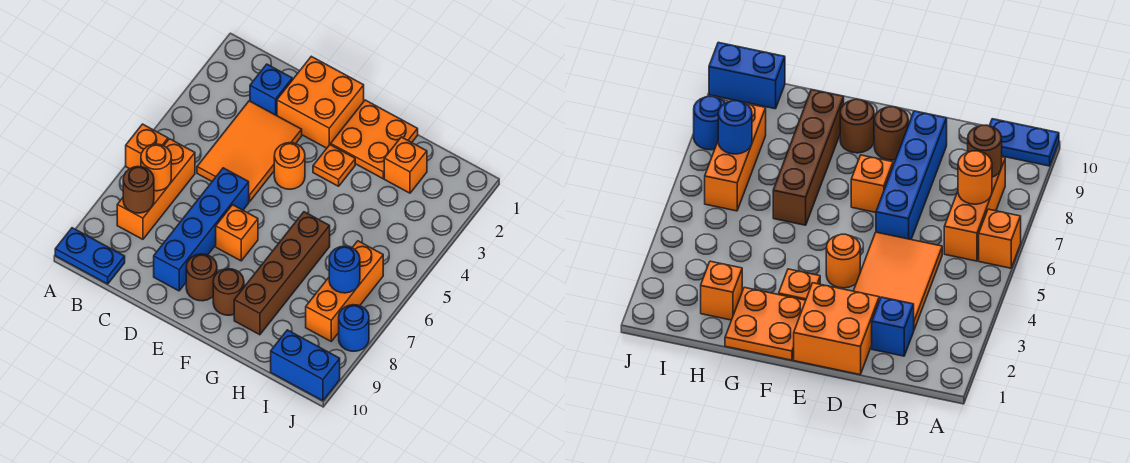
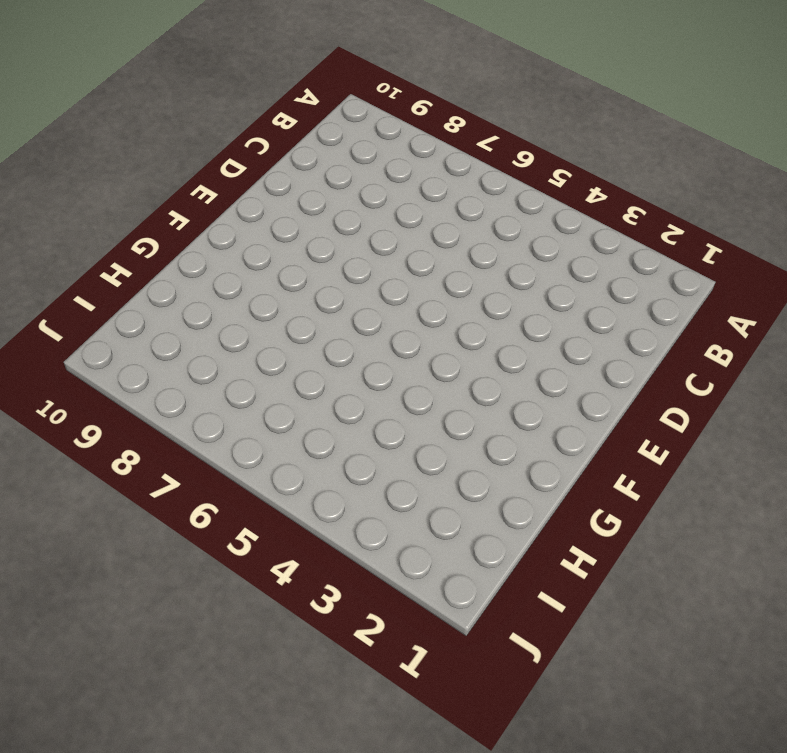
none -> orange brick A6 level 1
none -> blue plate A10:B10 level 1
none -> orange brick B6:B8 level 1

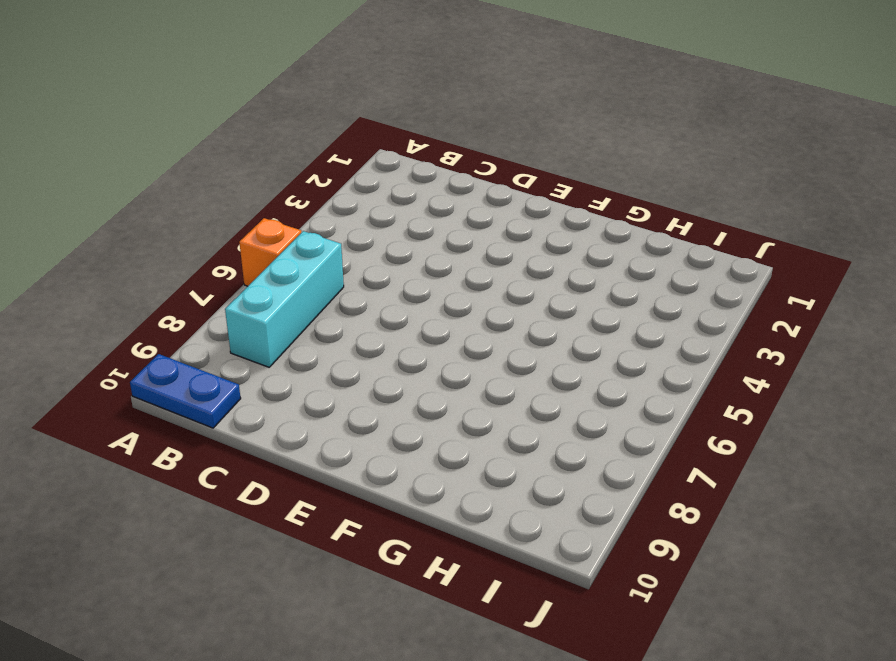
cyan brick B6:B8 level 1 -> orange brick B6:B8 level 1
none -> blue brick C2 level 1
none -> orange tile C3:D5 level 1
none -> orange brick D1:E2 level 1

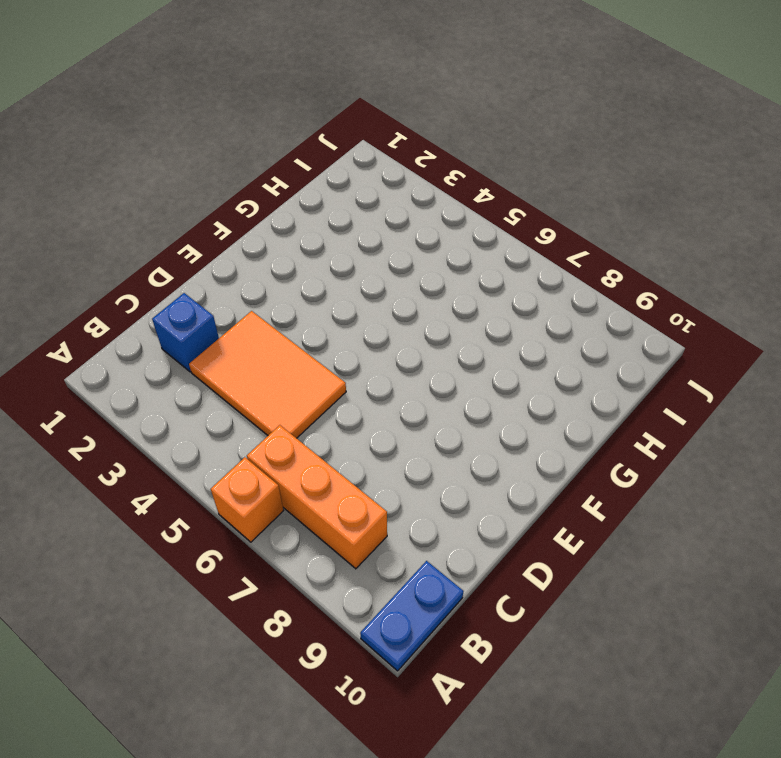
none -> orange brick D1:E2 level 1
none -> blue brick D6:D9 level 1
none -> orange round brick E4 level 1

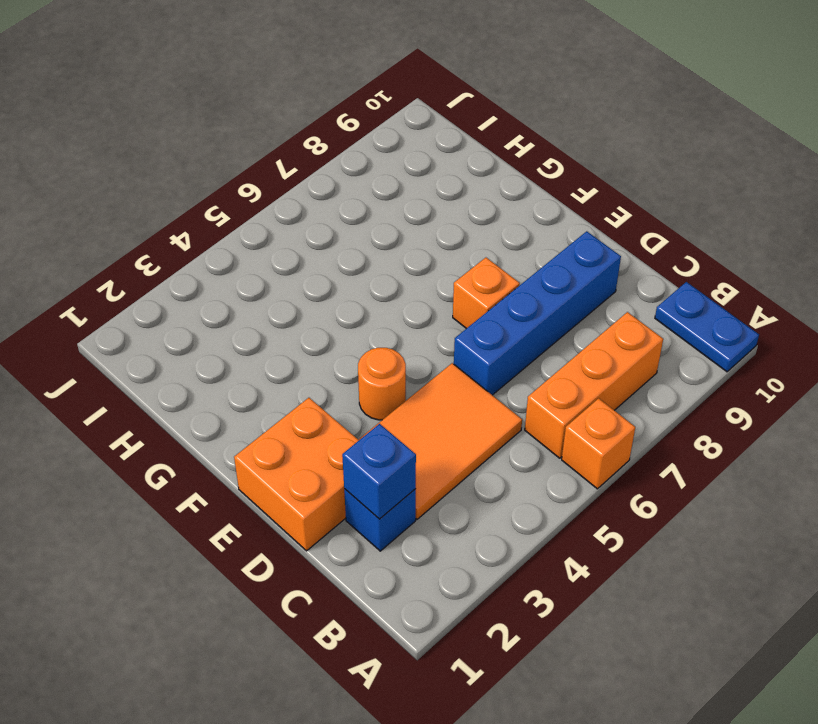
blue brick C2 level 2 -> none
none -> brown round brick E9 level 1
none -> orange plate F1:G2 level 1
none -> orange plate F3 level 1

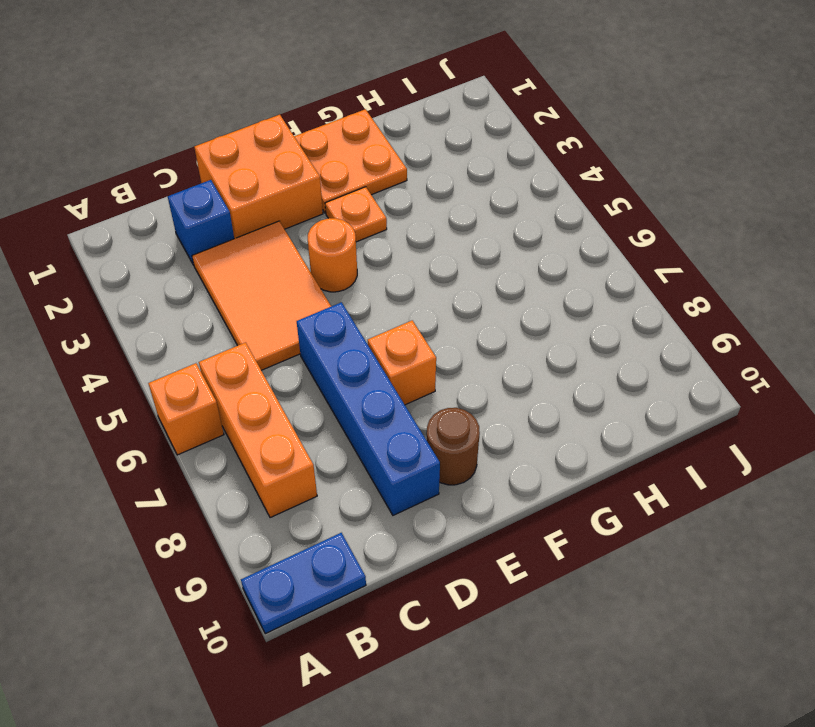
none -> brown round brick F9 level 1
none -> brown brick G6:G9 level 1
none -> orange brick H2 level 1

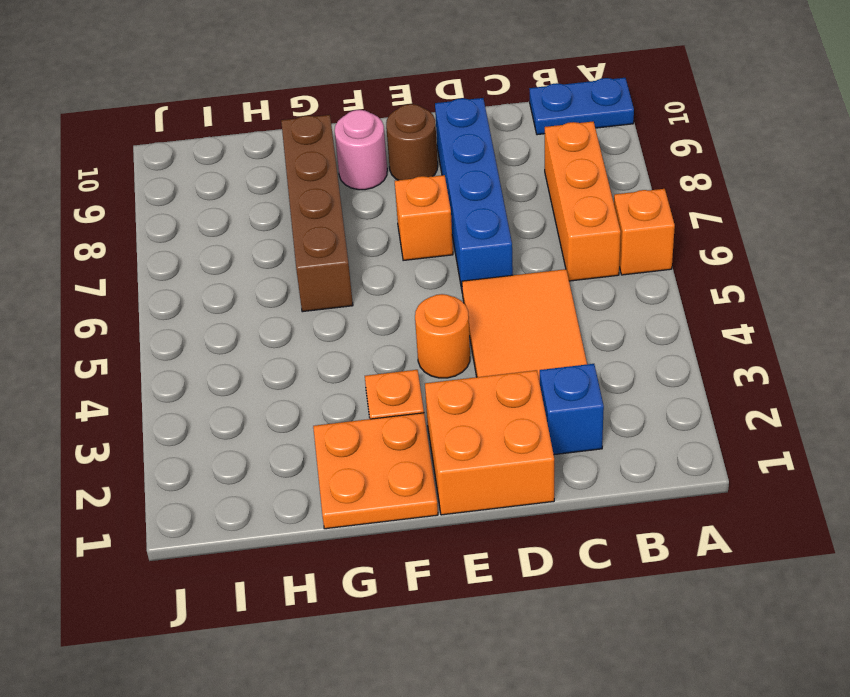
pink round brick F9 level 1 -> brown round brick F9 level 1
none -> orange brick H2 level 1
none -> orange brick I6:I8 level 1
none -> blue brick I10:J10 level 1

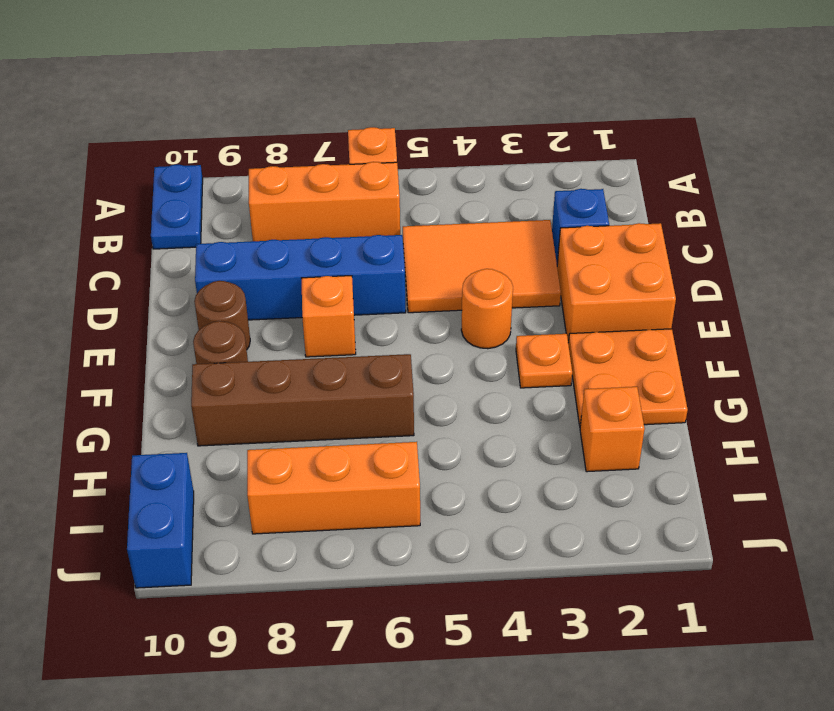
none -> blue round brick J8 level 1
none -> orange round brick B7 level 2
none -> brown round brick B8 level 2

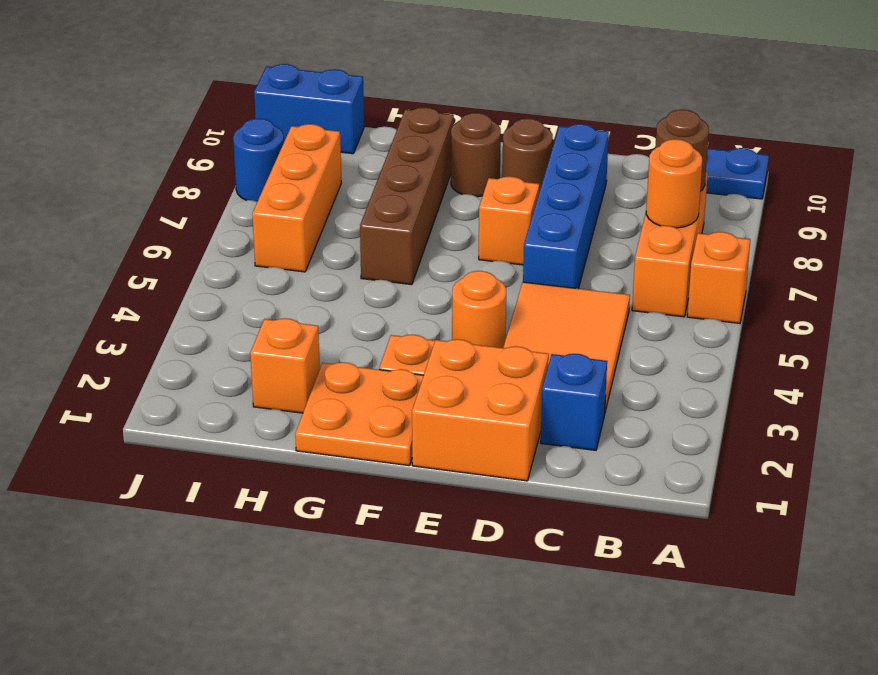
none -> blue round brick I7 level 2

